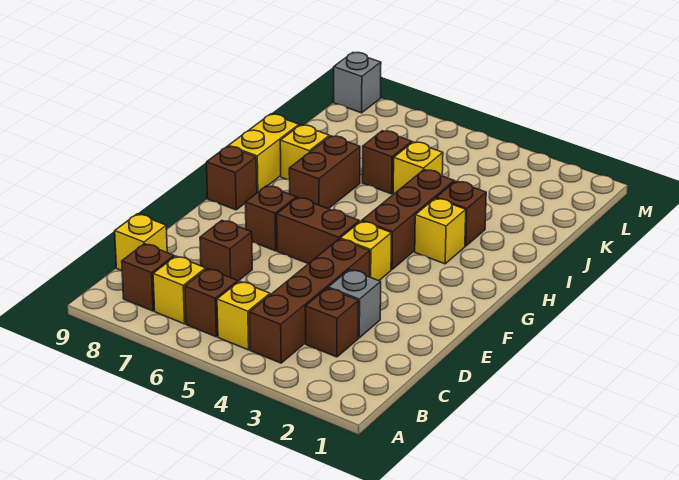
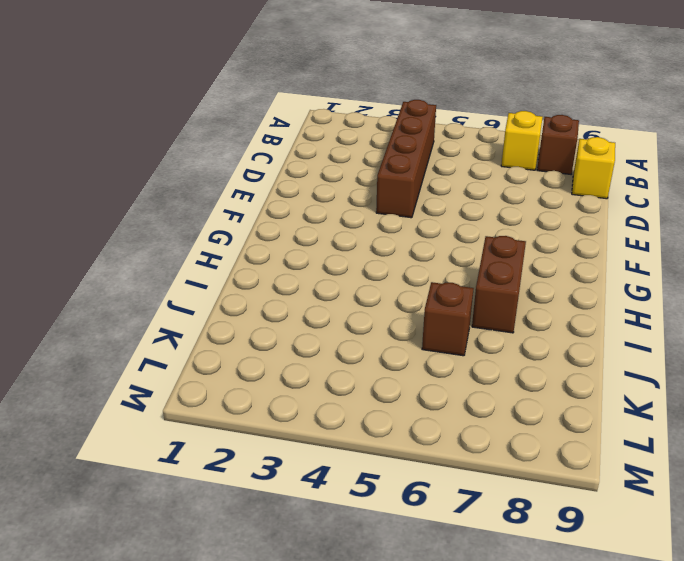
none -> yellow brick B5 level 1
none -> brown brick B6 level 1
none -> brown brick C3 level 1

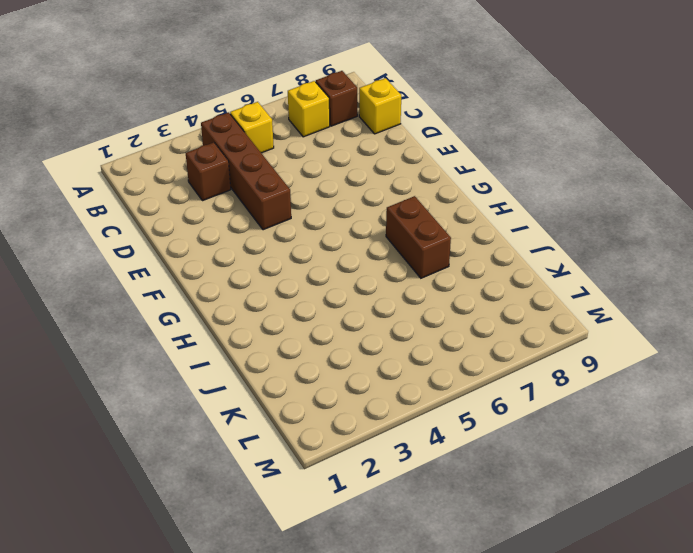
none -> brown brick B6 level 1
none -> grey brick D3 level 1
none -> brown brick D7 level 1

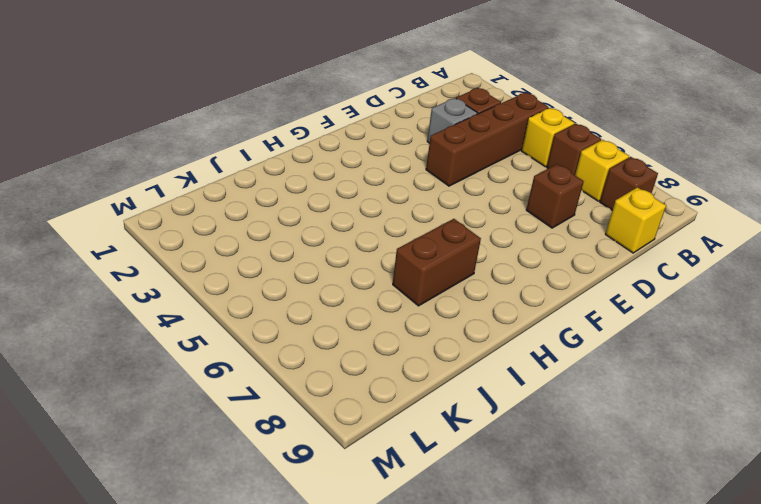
none -> yellow brick F4 level 1
none -> brown brick F5:F6 level 1
none -> brown brick F7 level 1

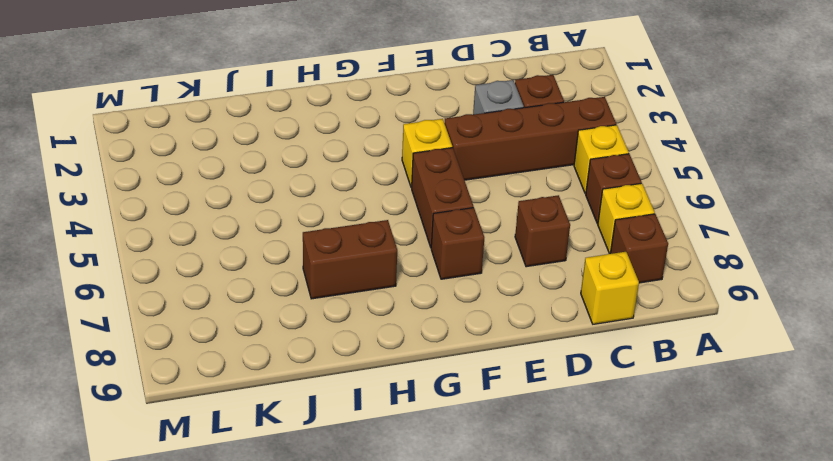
none -> brown brick G4:I4 level 1
none -> brown brick G9 level 1
none -> yellow brick H3 level 1

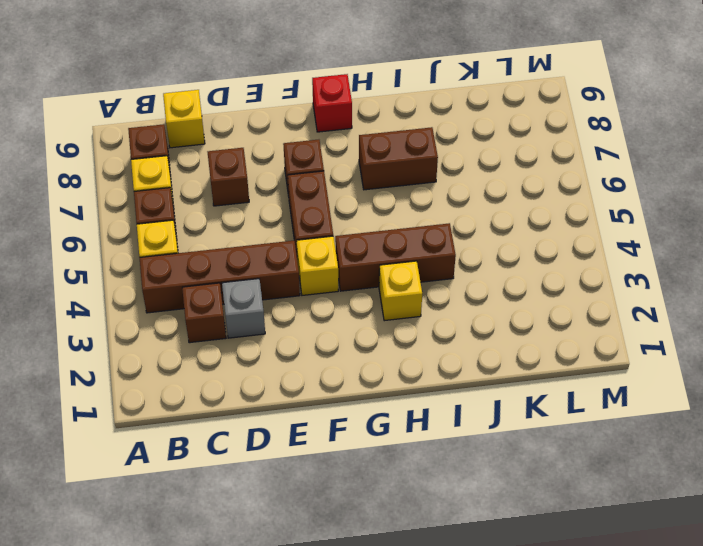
red brick G9 level 1 -> brown brick G9 level 1
none -> yellow brick H9:I9 level 1
none -> brown brick I3 level 1
none -> yellow brick I8 level 1

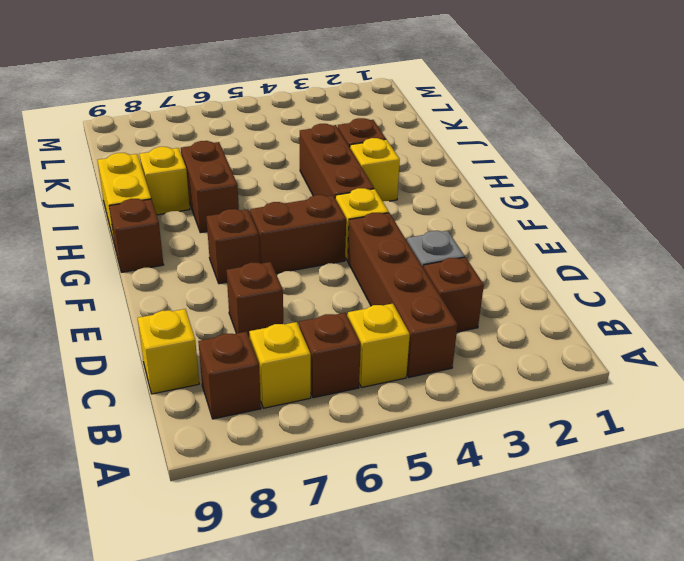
none -> yellow brick J5 level 1
none -> brown brick J6 level 1
none -> grey brick M9 level 1

